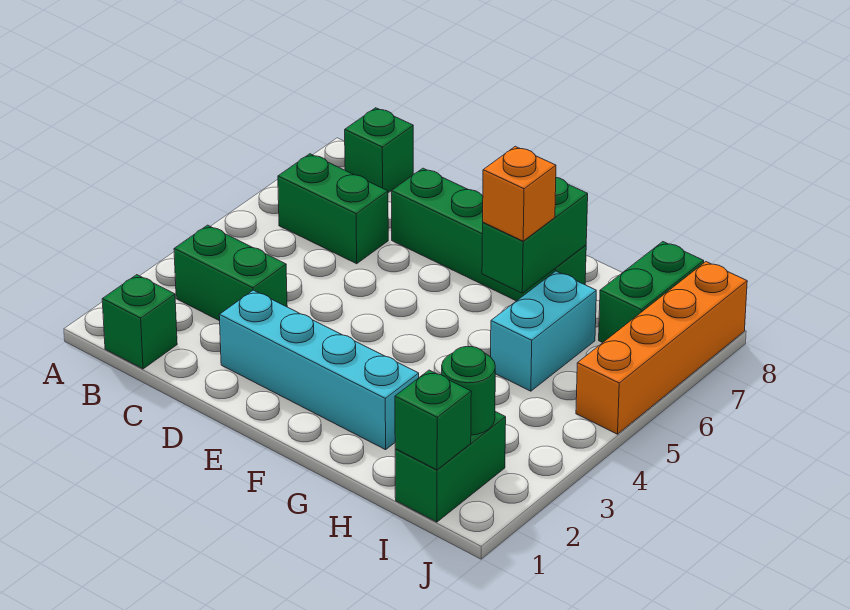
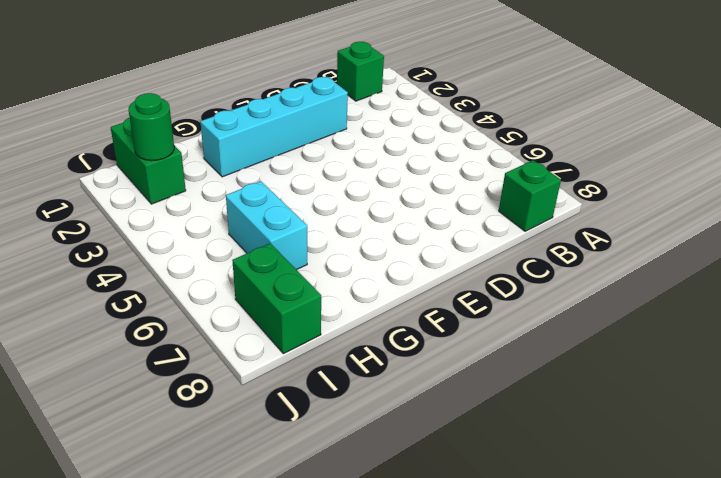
none -> green brick B3:C3 level 1
none -> green brick B6:C6 level 1
none -> green brick D7:G7 level 1

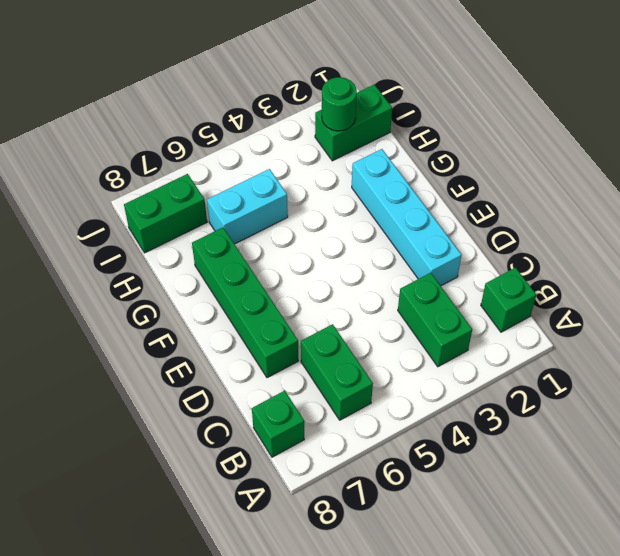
none -> orange brick J5:J8 level 1
none -> green brick G6:G7 level 2
none -> green brick I1 level 2

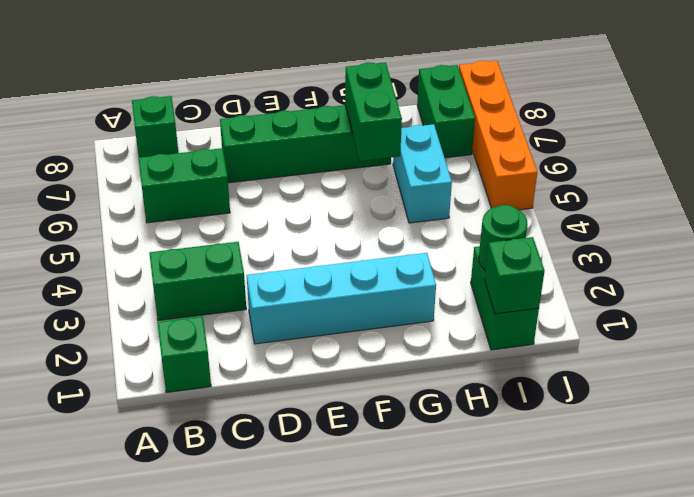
none -> orange brick G6 level 3

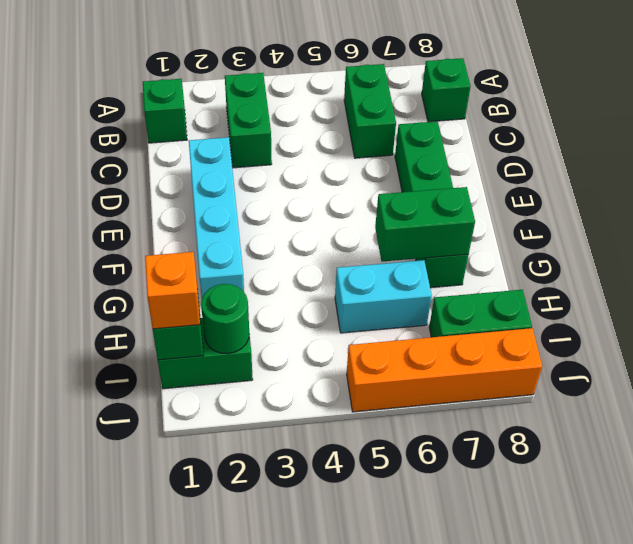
orange brick I1 level 3 -> orange brick G6 level 3

